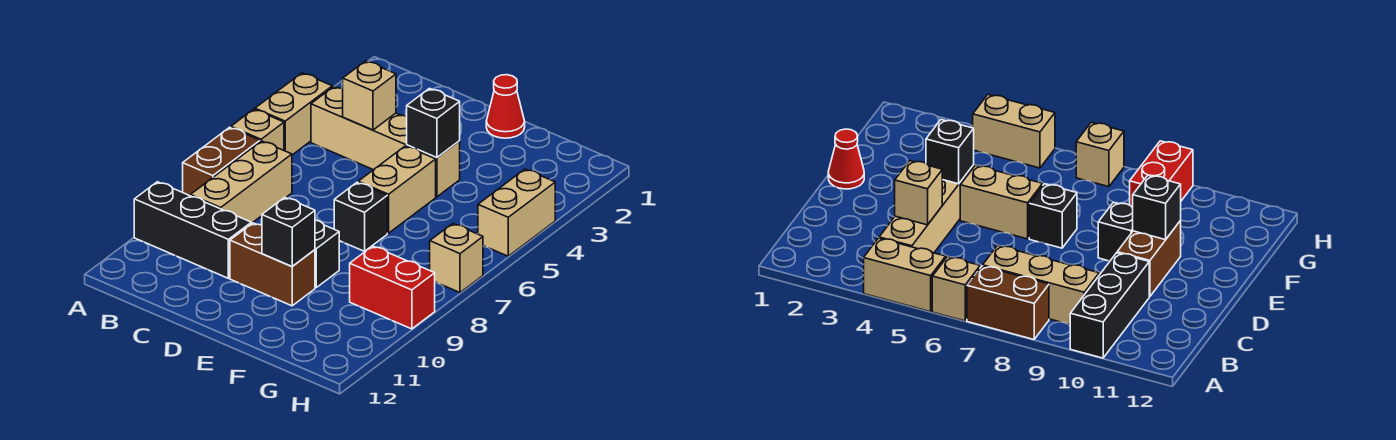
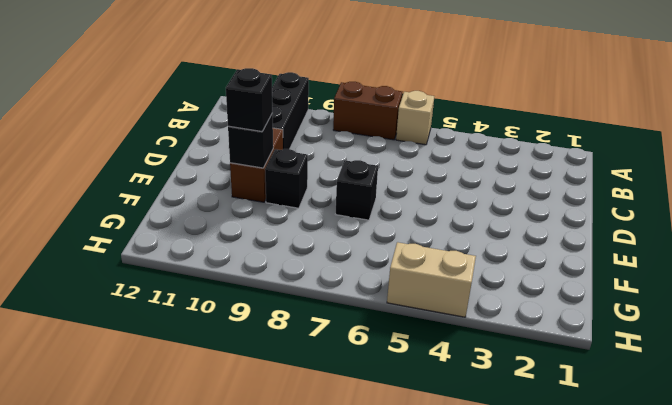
black brick E10 level 3 -> black brick E4 level 2
none -> tan brick A4:A5 level 1
none -> tan brick B4:E4 level 1
none -> tan brick B7:B9 level 1

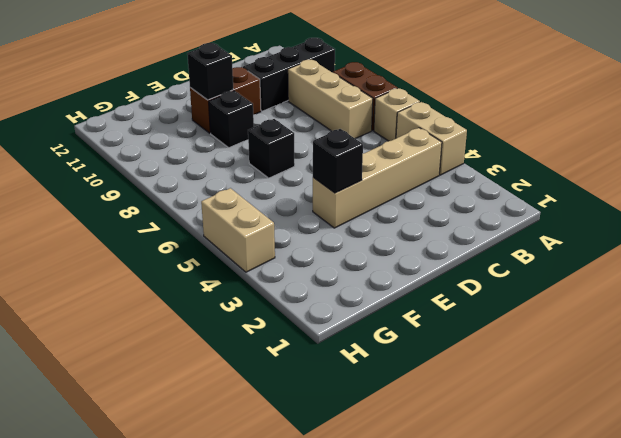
none -> red cone E1 level 1
none -> tan brick E5:E6 level 1
none -> red brick G9:H9 level 1

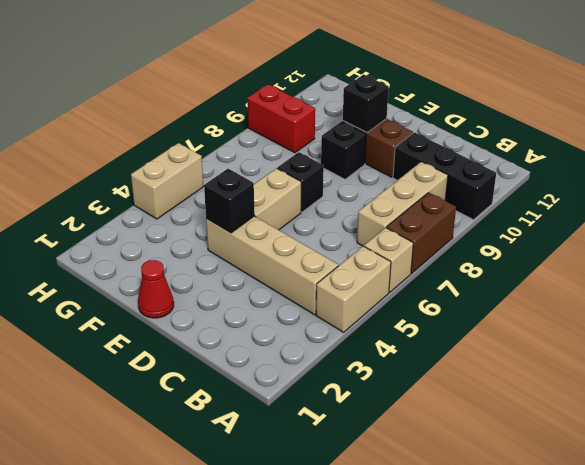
none -> tan brick H7 level 1
none -> tan brick C4 level 2

